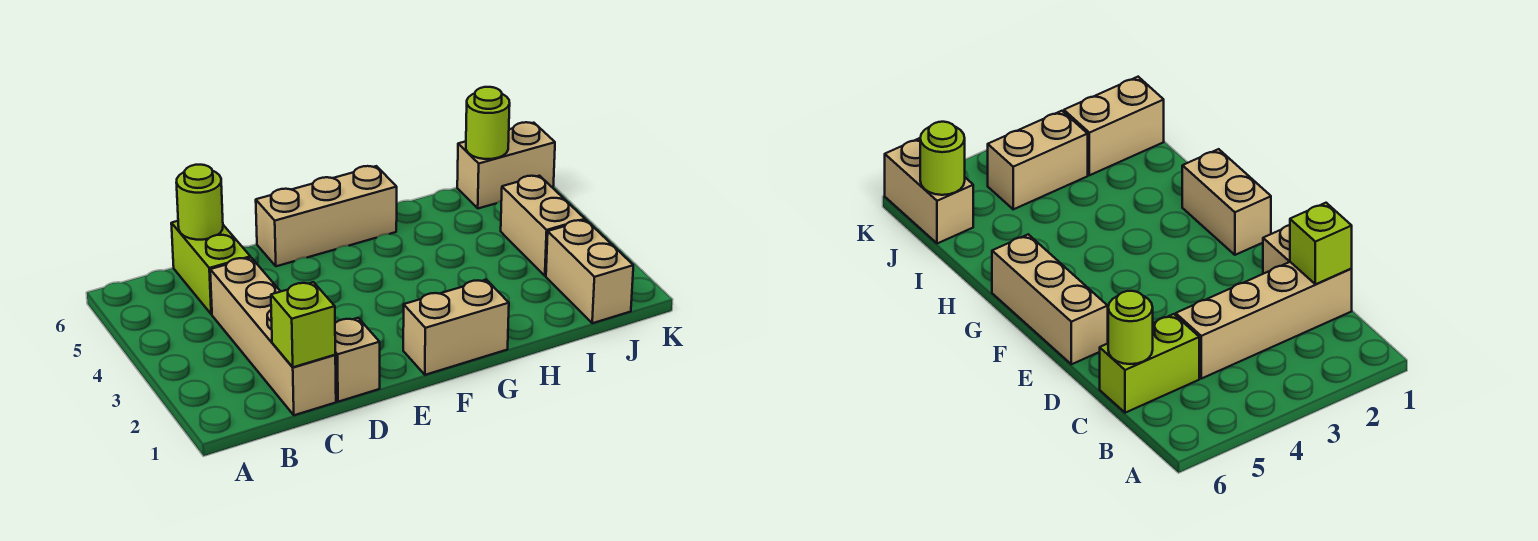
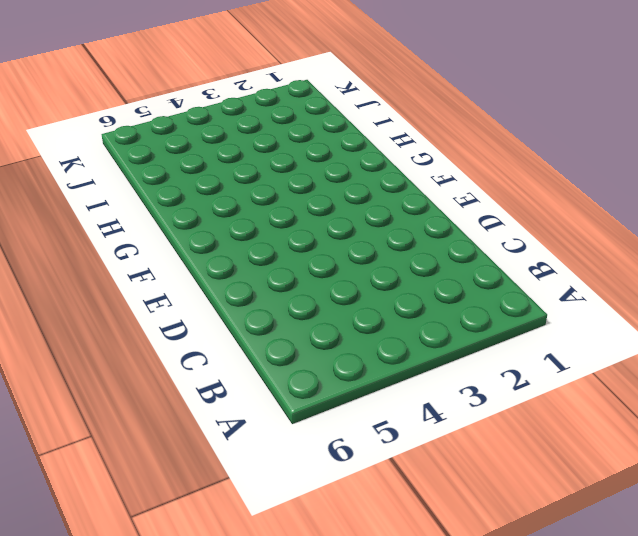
none -> tan brick C1:C4 level 1
none -> lime brick C5:C6 level 1

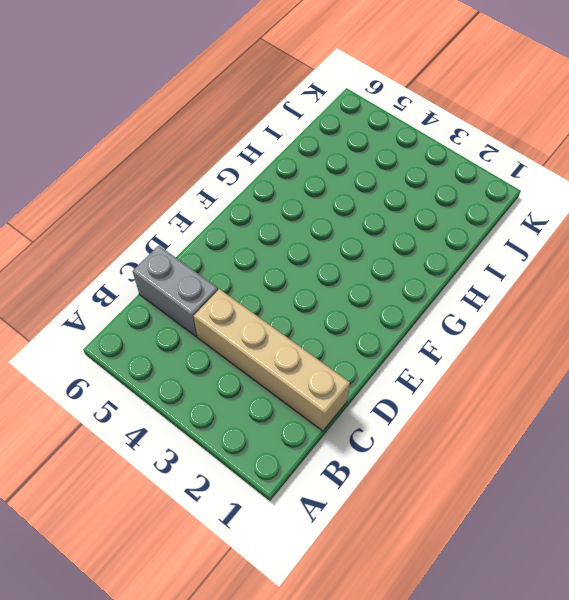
grey brick C5:C6 level 1 -> lime brick C5:C6 level 1
none -> tan brick D1 level 1
none -> tan brick E6:G6 level 1

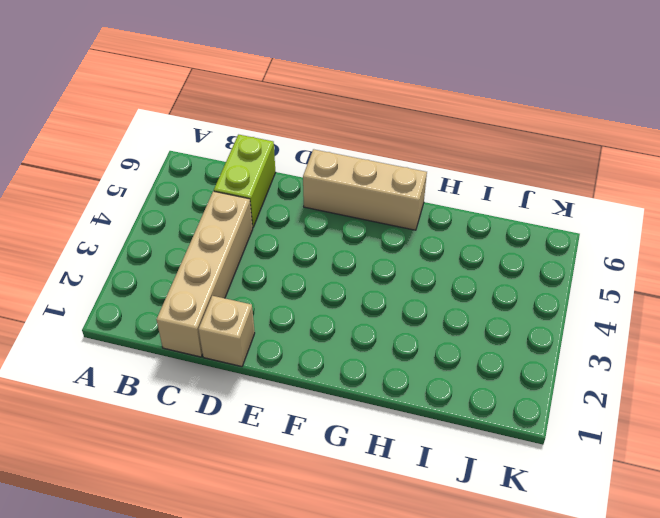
none -> tan brick F1:G1 level 1
none -> tan brick J1:J2 level 1

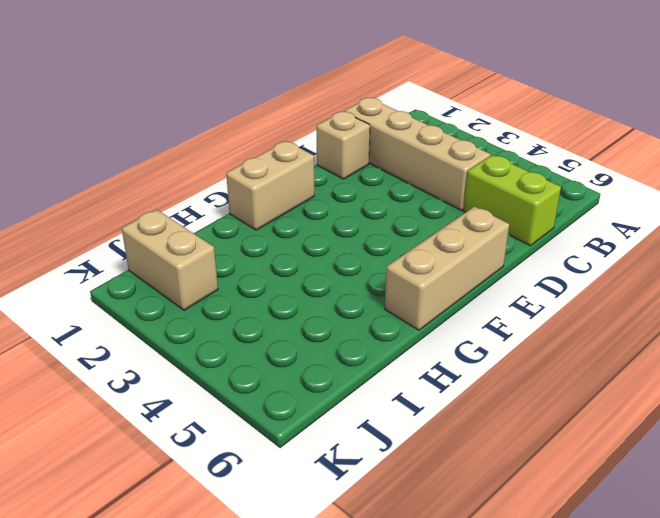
none -> tan brick J3:J4 level 1
none -> tan brick J6:K6 level 1

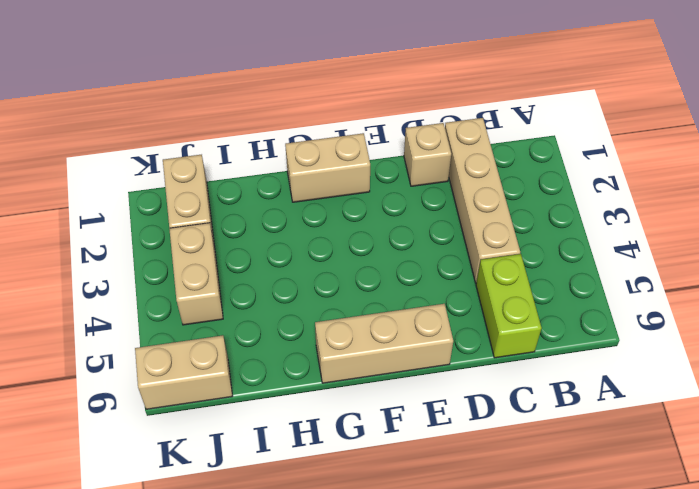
none -> lime brick C1 level 2
none -> lime round brick C6 level 2

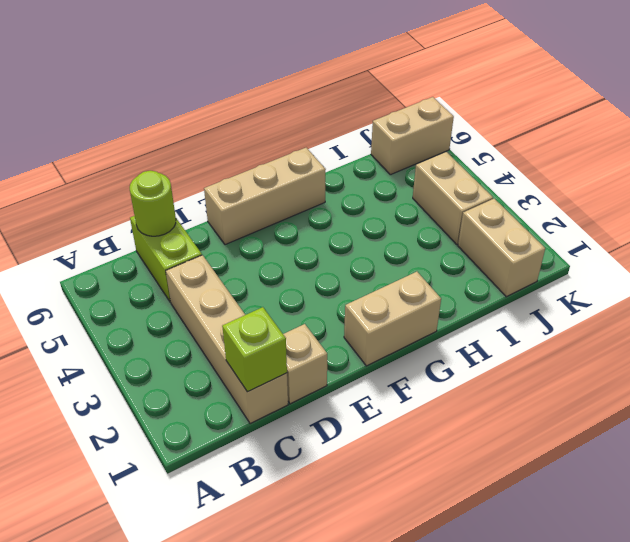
none -> lime round brick J6 level 2

